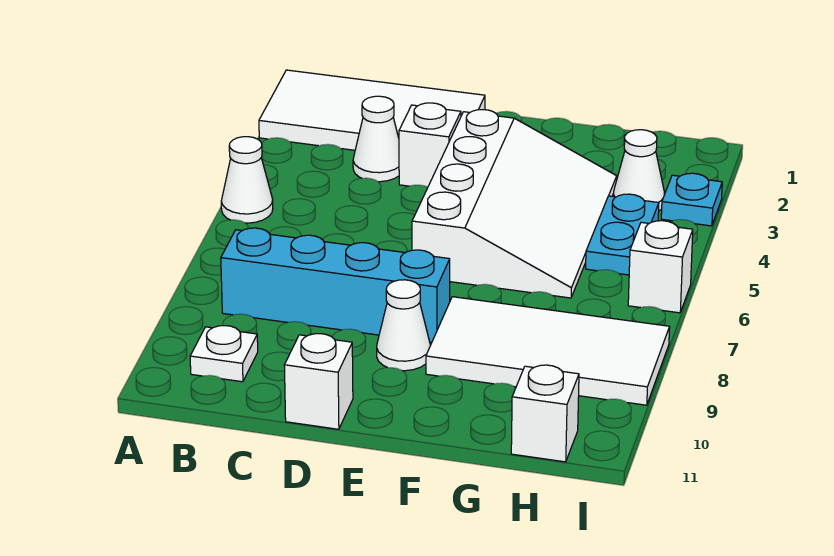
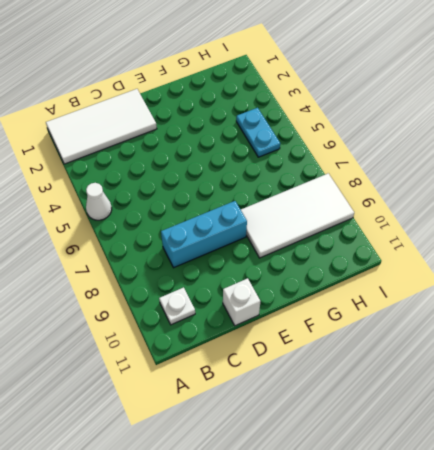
cyan brick C8:E8 level 1 -> cyan brick B8:E8 level 1
none -> white cone C3 level 1
none -> white brick D3 level 1
none -> white slope E3:G6 level 1 top E

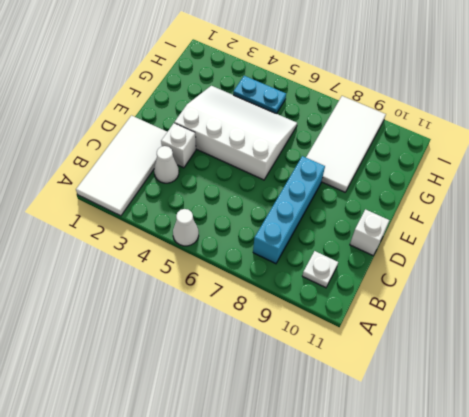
none -> white cone E9 level 1
none -> white cone H3 level 1
none -> white brick H11 level 1

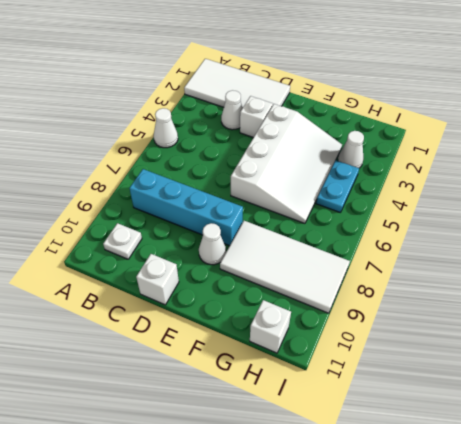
none -> cyan plate I3 level 1
none -> white brick I6 level 1

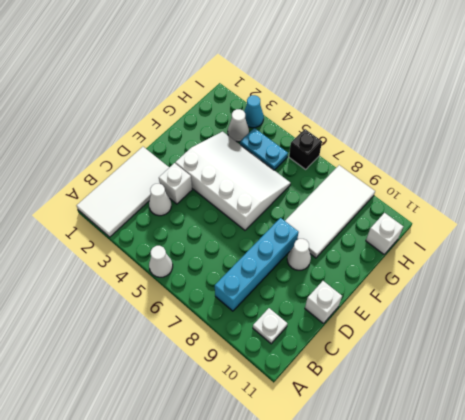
cyan cone I3 level 1 -> cyan plate I3 level 1
black brick I6 level 1 -> white brick I6 level 1

